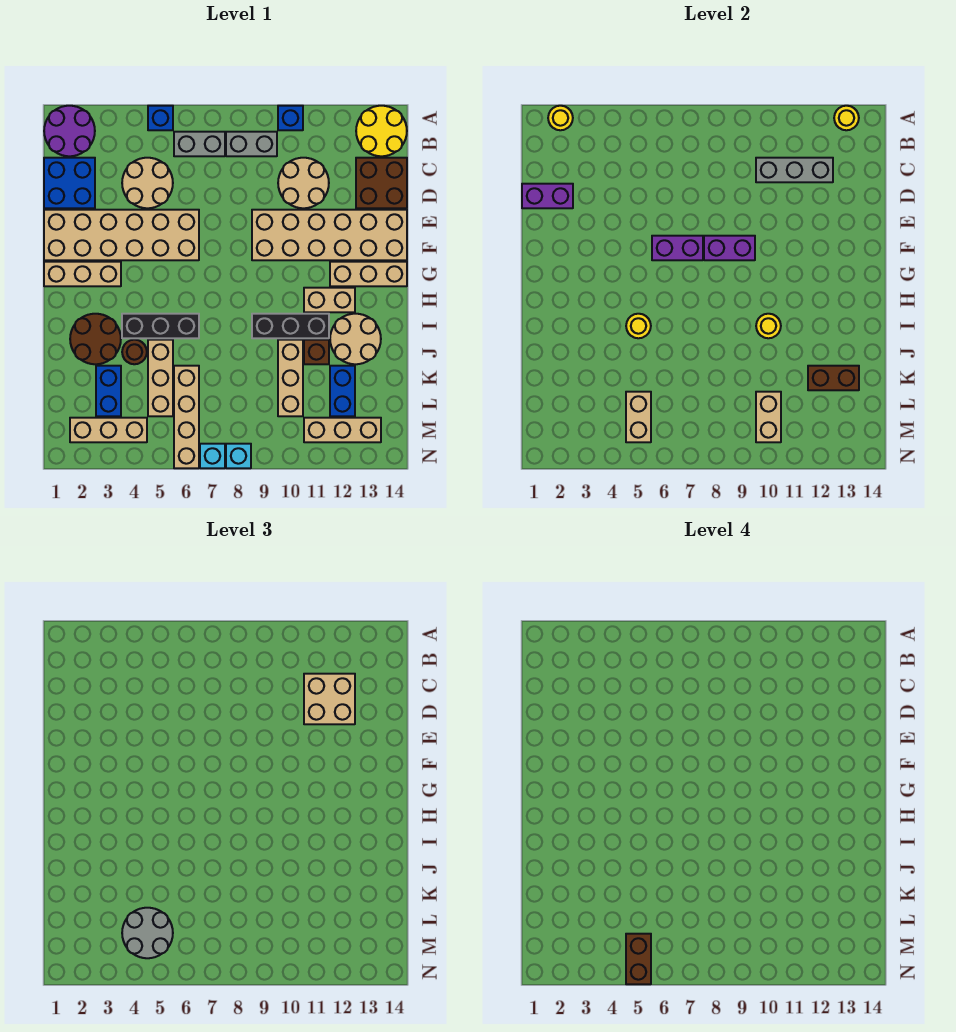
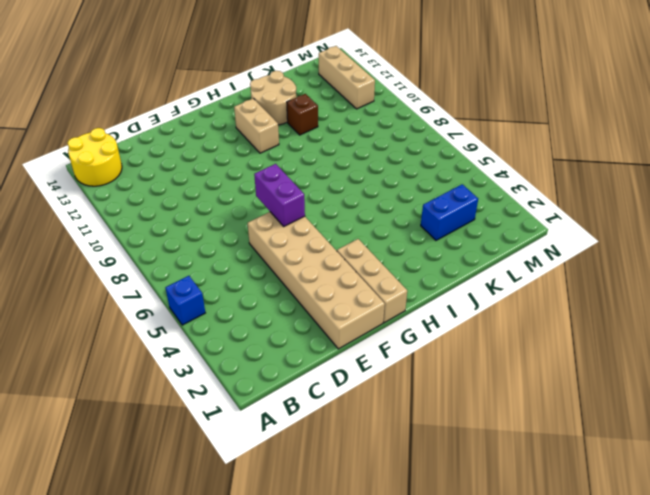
none -> purple round brick A1:B2 level 1
none -> blue brick A10 level 1
none -> grey brick B6:B7 level 1
none -> grey brick B8:B9 level 1

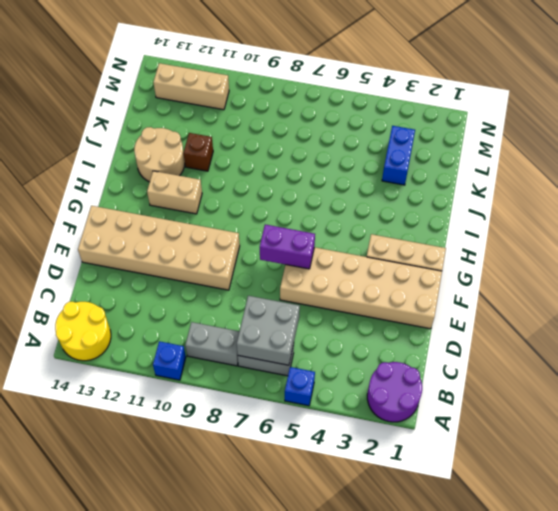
grey brick B6:C7 level 2 -> none
none -> blue brick C1:D2 level 1
none -> tan round brick C4:D5 level 1
none -> tan round brick C10:D11 level 1
none -> brown brick C13:D14 level 1

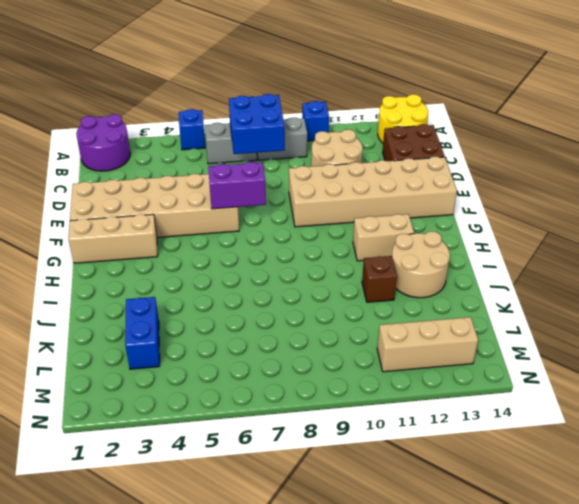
blue brick B7:C8 level 2 -> blue brick C1:D2 level 1
none -> tan round brick C4:D5 level 1
none -> tan brick G12:G14 level 1
none -> brown round brick I2:J3 level 1
none -> black brick I4:I6 level 1

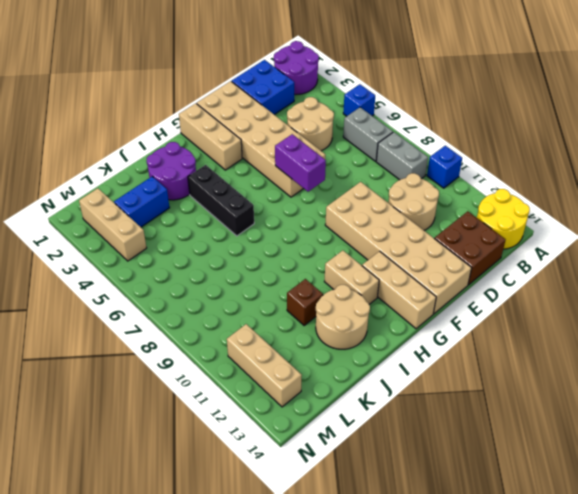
purple round brick I2:J3 level 1 -> brown round brick I2:J3 level 1
none -> black brick I9:I11 level 1
none -> brown round brick J4 level 1
none -> tan brick J5:L5 level 1
none -> tan brick J10:L10 level 1

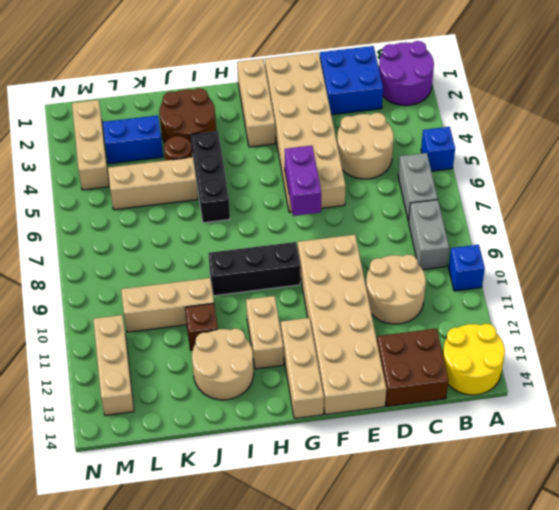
black brick G9:I9 level 1 -> black brick I9:I11 level 1
none -> tan brick K6:N6 level 1
none -> blue brick K12:L12 level 1
none -> cyan brick N7 level 1
none -> cyan brick N8 level 1

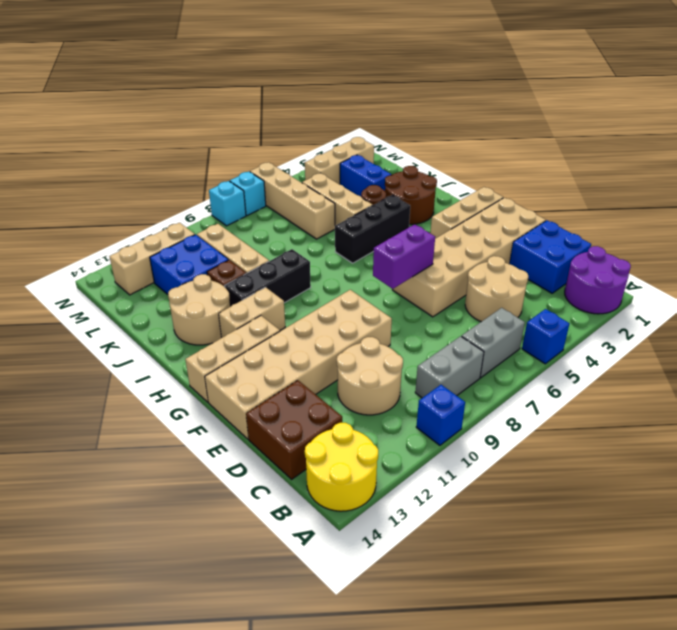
blue brick K11:L12 level 1 -> blue brick K12:L12 level 1
none -> yellow round brick A2 level 2
none -> yellow round brick A13 level 2
none -> grey brick C10:C12 level 2
none -> purple brick D1:D2 level 2

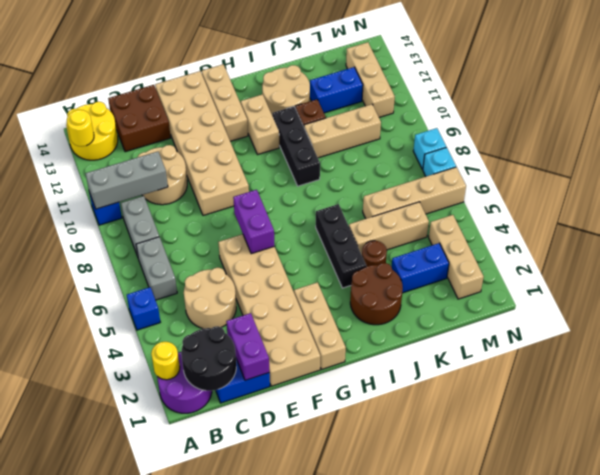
grey brick A10:C10 level 2 -> grey brick C10:C12 level 2
black round brick B1:C2 level 2 -> none
none -> purple brick F8:F9 level 2
none -> yellow round brick I5 level 2
none -> yellow round brick I10 level 2
none -> brown brick K12:K13 level 2

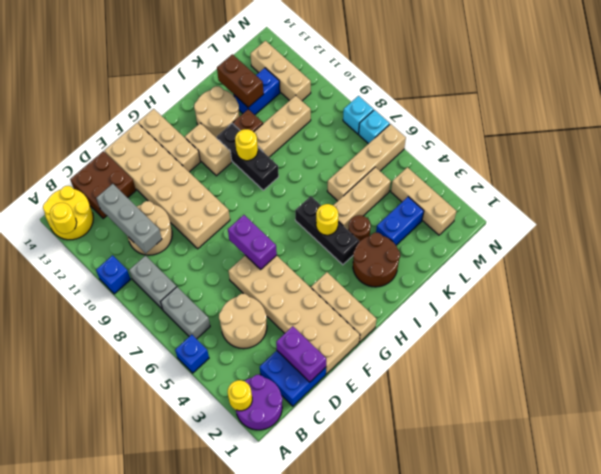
none -> purple brick F8:F9 level 2
none -> tan brick L5:M5 level 2
none -> tan brick L10:M10 level 2
none -> tan brick C11:D12 level 3

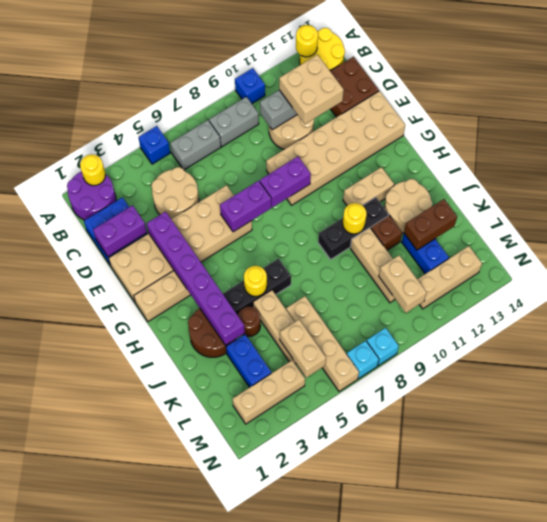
purple brick E3:J3 level 2 -> none
none -> tan brick G12:G14 level 1
none -> grey round brick L4:M5 level 3
none -> brown brick M5:N5 level 4

